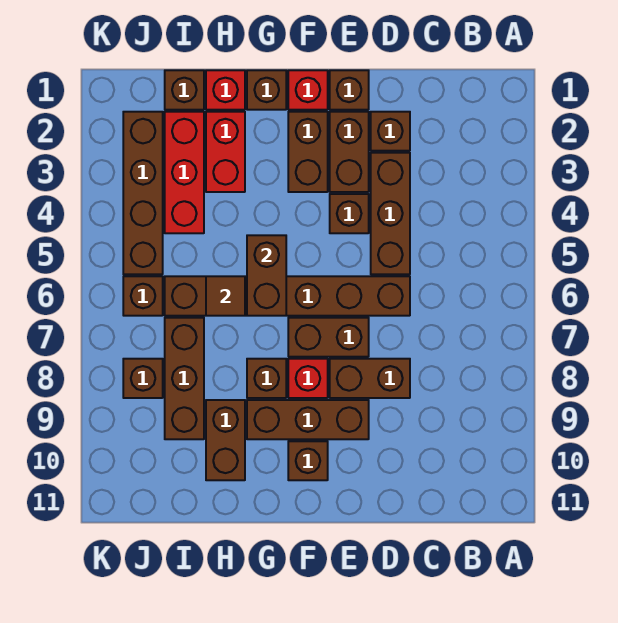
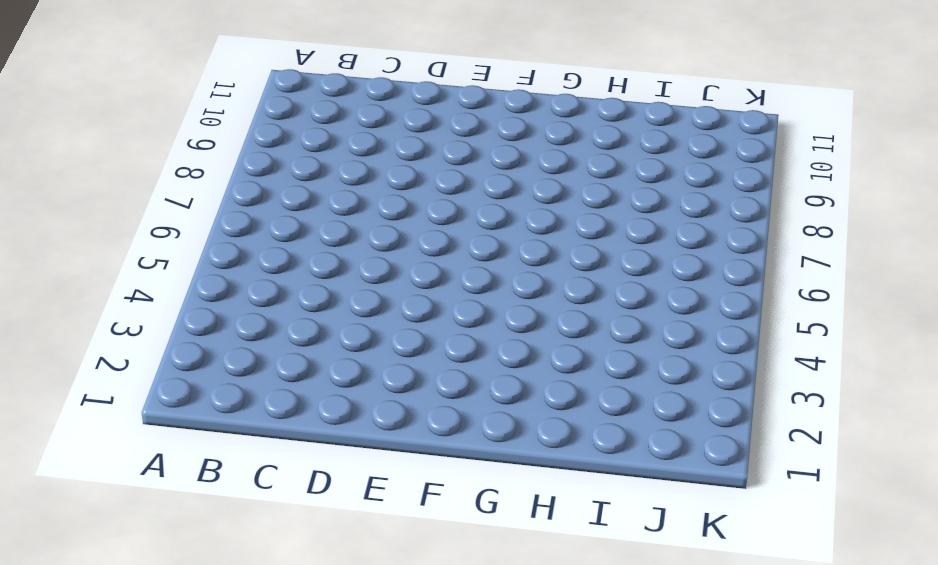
none -> brown brick D2 level 1
none -> brown brick D3:D5 level 1
none -> brown brick D6:I6 level 1

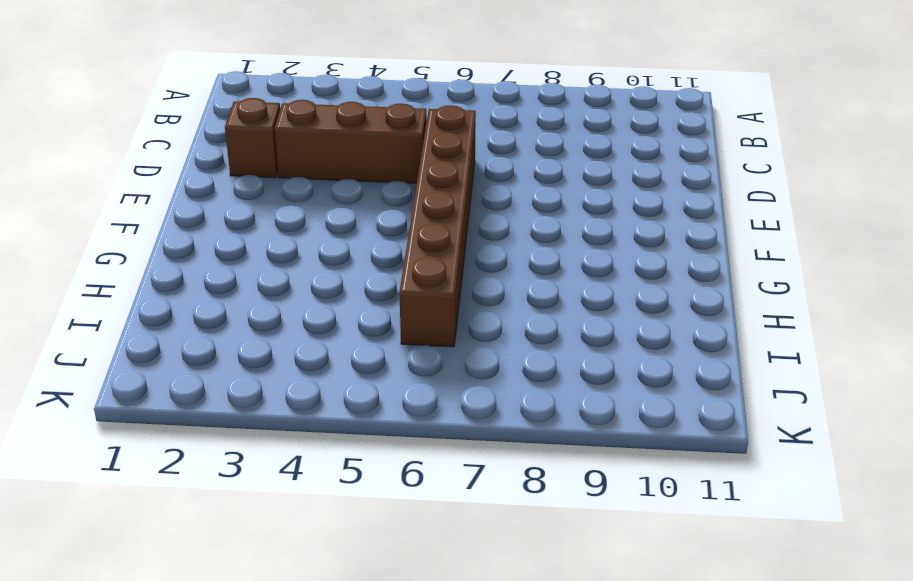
none -> brown brick D8:E8 level 1
none -> brown brick E1 level 1
none -> brown brick E2:E3 level 1

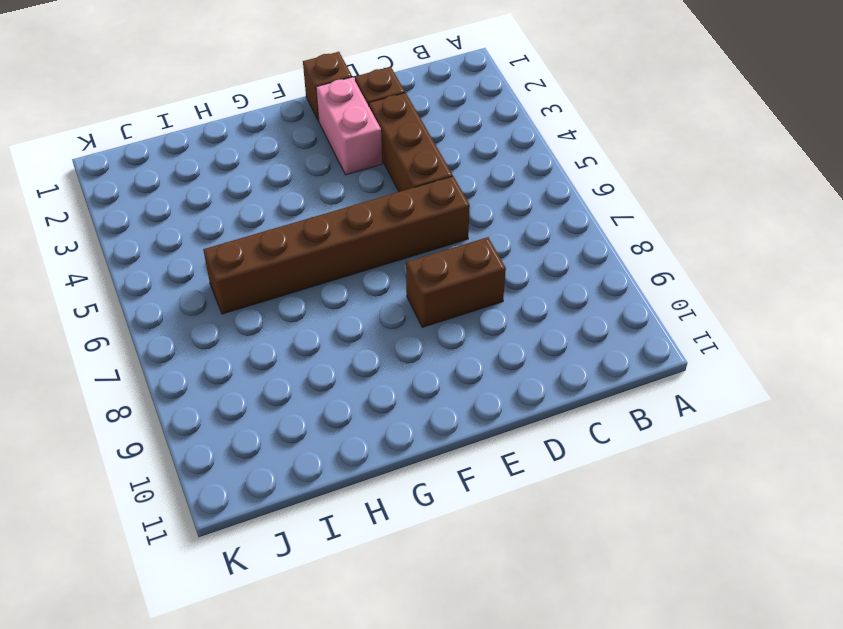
pink brick E2:E3 level 1 -> brown brick E2:E3 level 1
none -> brown brick E4 level 1
none -> brown brick E7:F7 level 1
none -> brown brick E9:G9 level 1

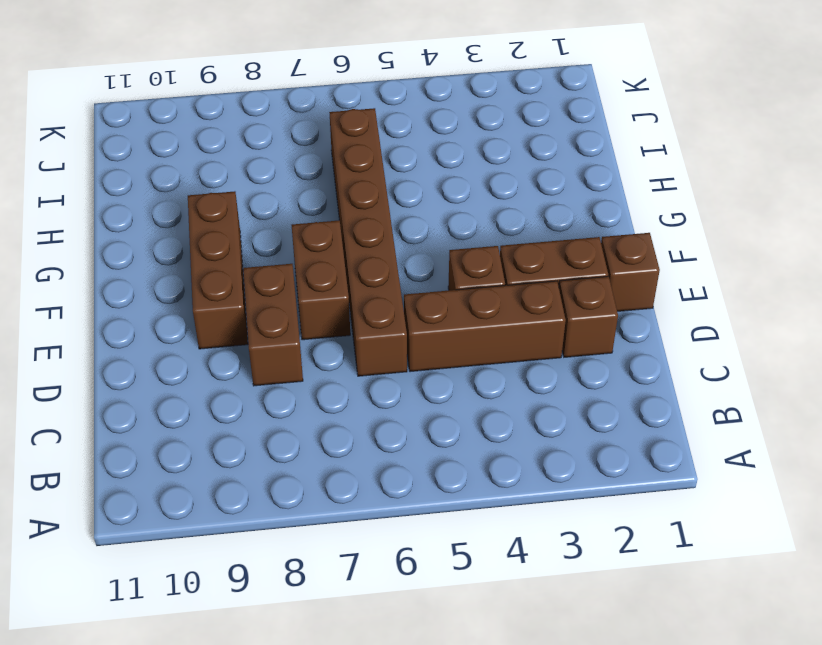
none -> red brick F1 level 1
none -> brown brick F2:F3 level 1
none -> red brick F8 level 1

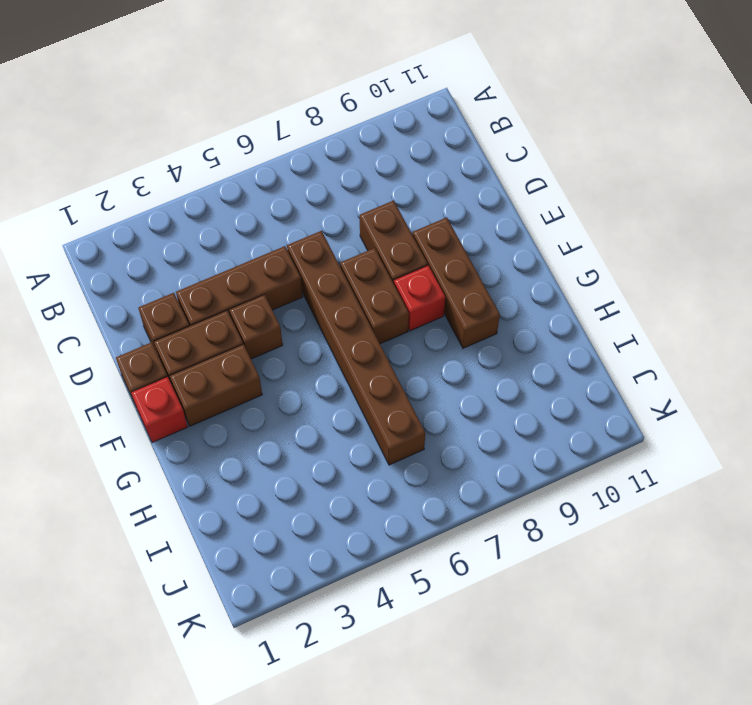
none -> brown brick F10 level 1
none -> brown brick G1 level 1
none -> brown brick G8 level 1

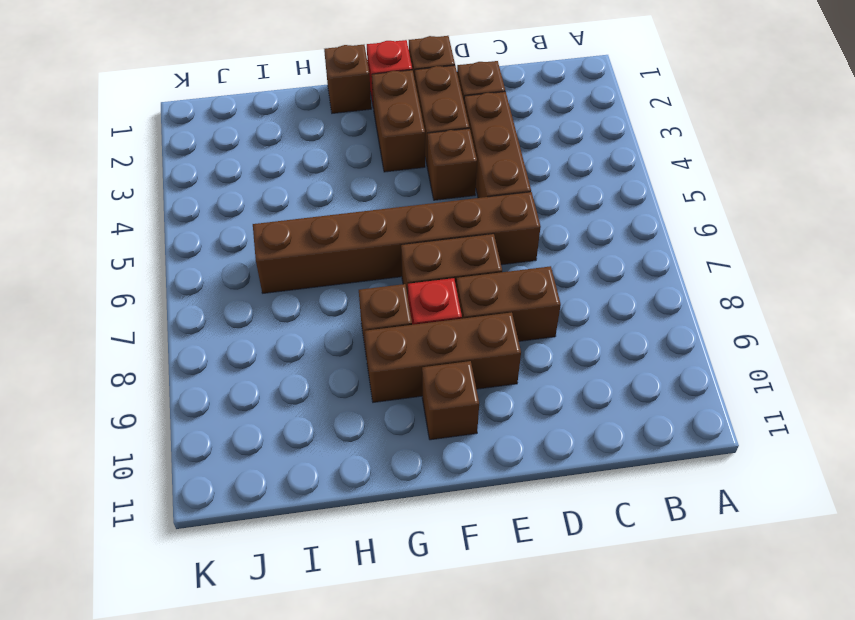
none -> red brick H1 level 1
none -> red brick H2:H3 level 1
none -> brown brick H9:H10 level 1

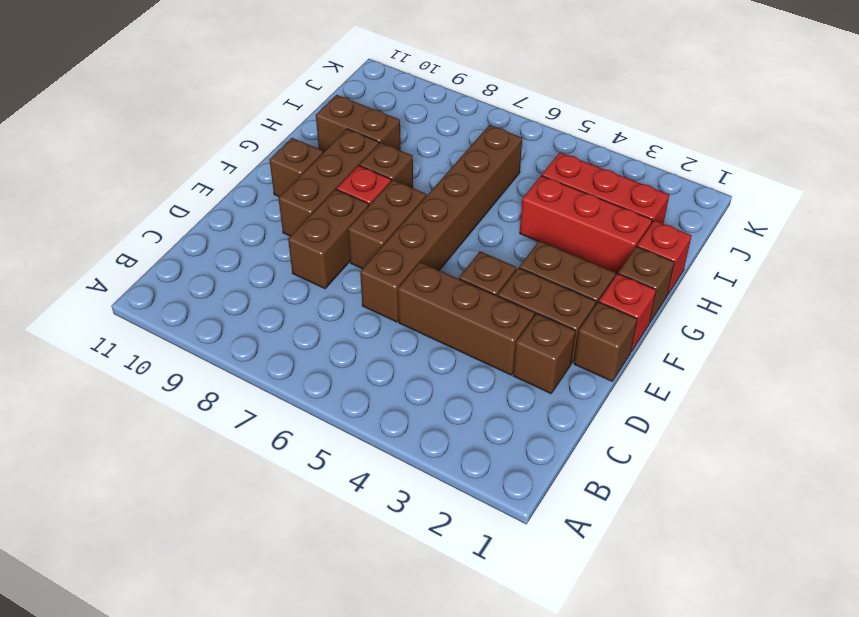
red brick H2:H4 level 1 -> red brick H2:H3 level 1
none -> brown brick I1 level 1
none -> brown brick I7:I9 level 1
none -> brown brick J2:J5 level 1

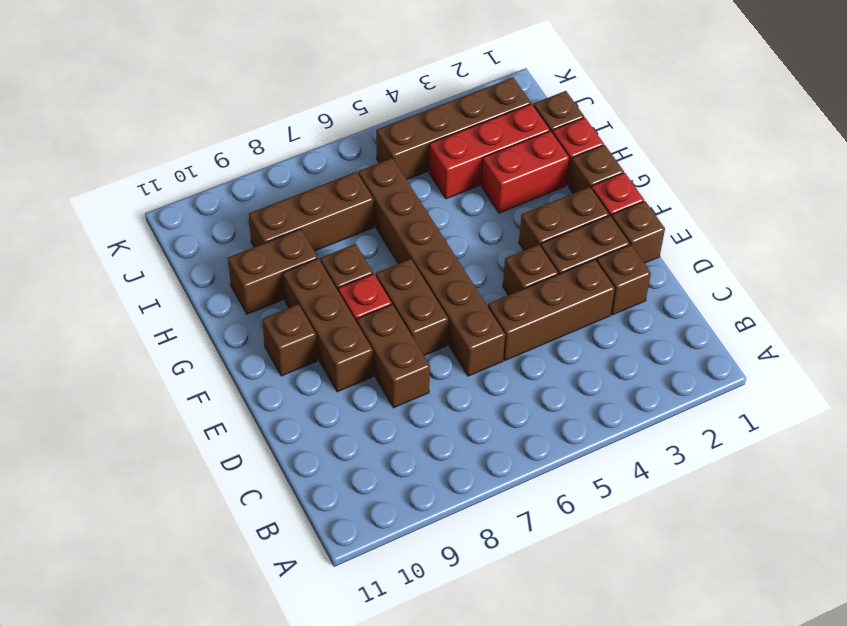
none -> brown brick J6 level 1
none -> brown brick J8 level 1
none -> brown brick G5:G6 level 2

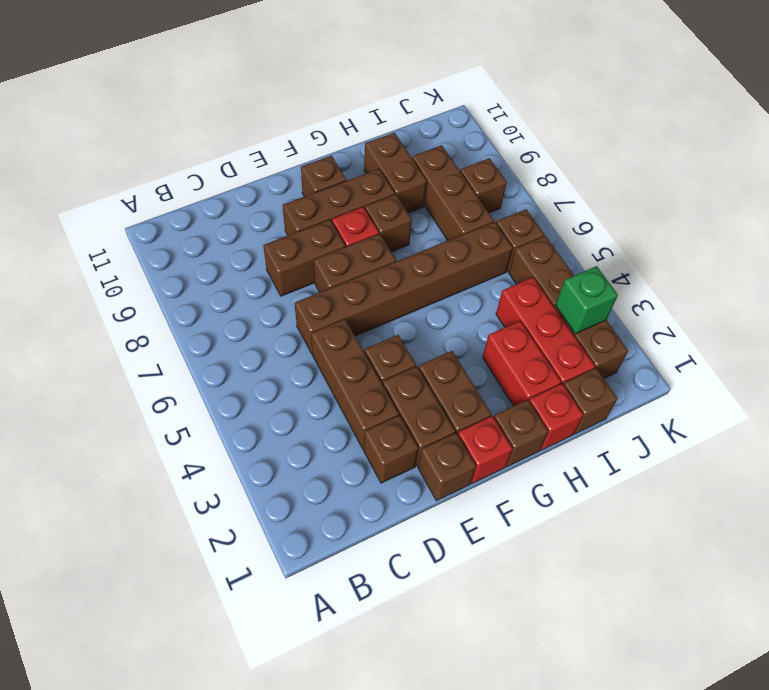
green brick J3 level 2 -> none
none -> brown brick G5:G6 level 2
none -> brown tile H6 level 2

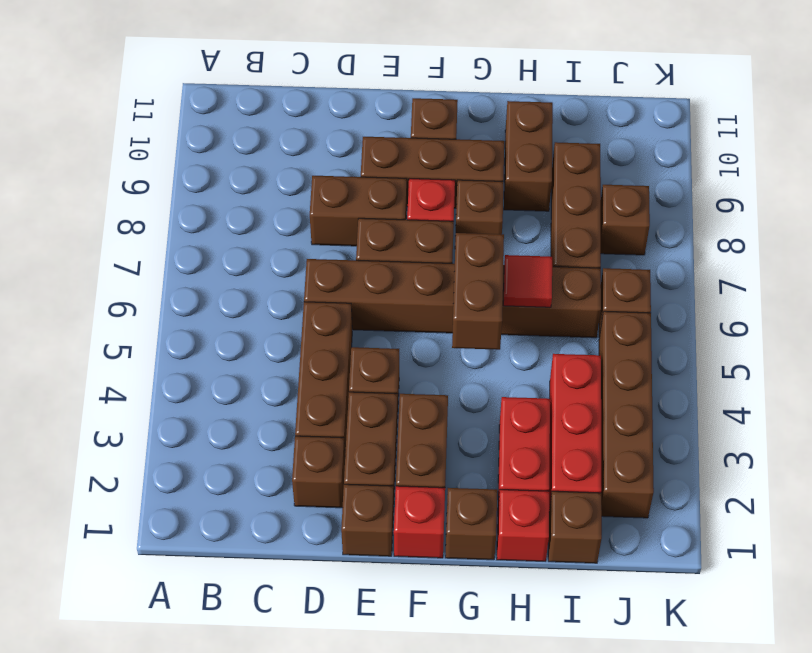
red tile H6 level 2 -> brown tile H6 level 2

